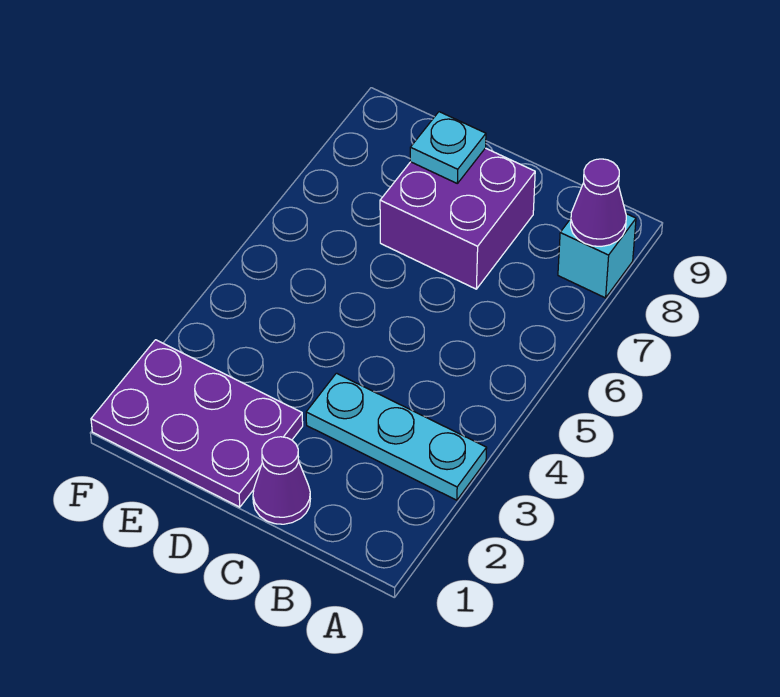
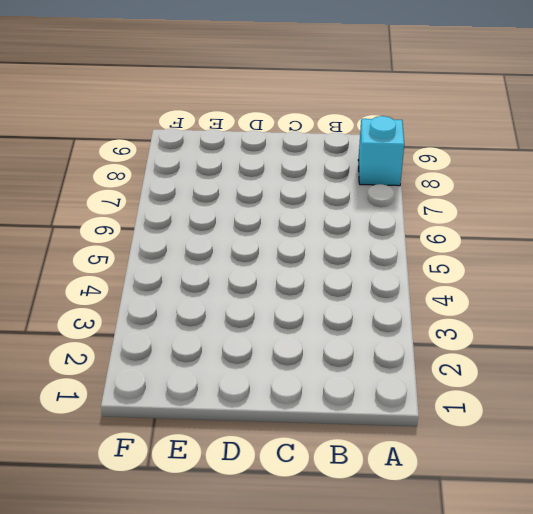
none -> cyan plate A3:C3 level 1
none -> purple cone C1 level 1

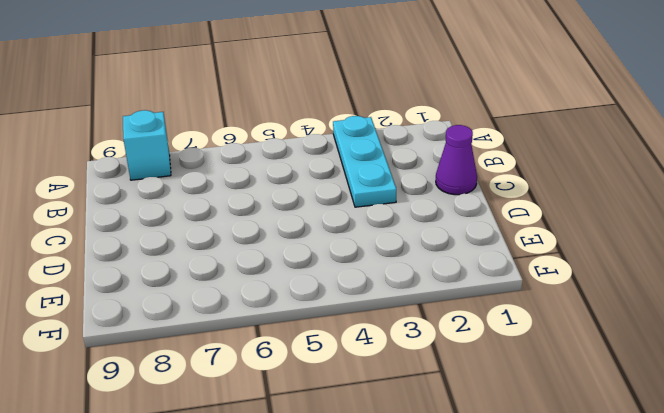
none -> purple brick C7:D8 level 1
none -> purple plate D1:F2 level 1

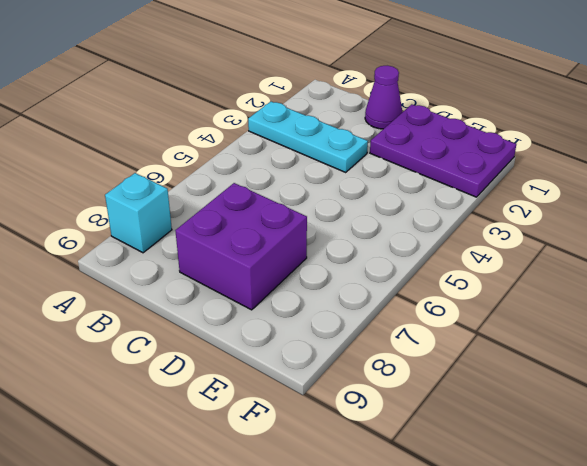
none -> purple cone A8 level 2
none -> cyan plate D8 level 2

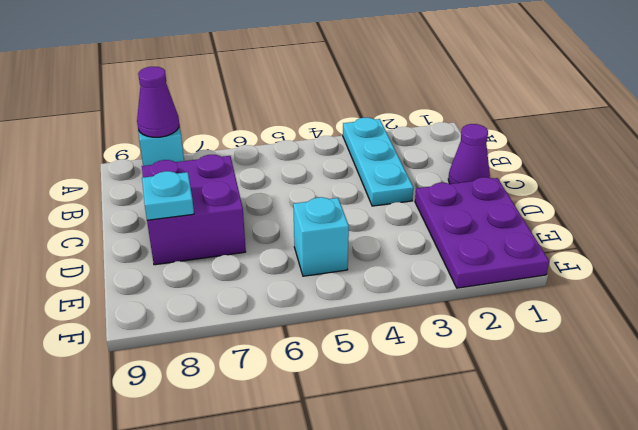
cyan brick E5 level 1 -> none

